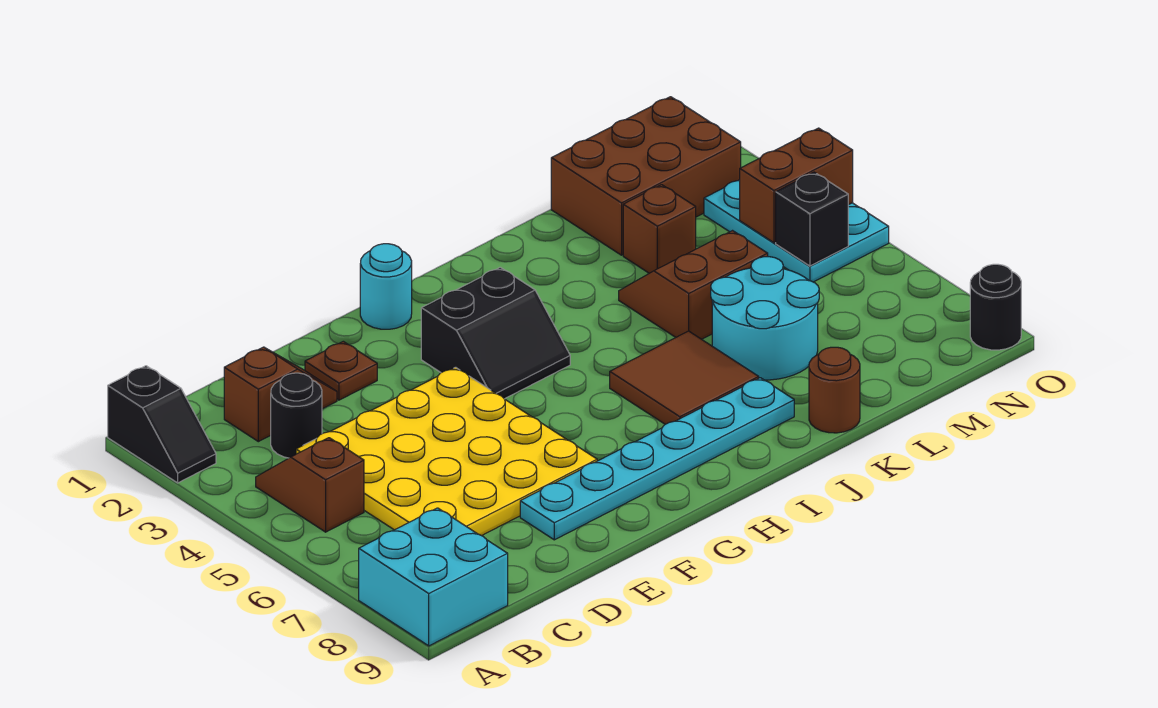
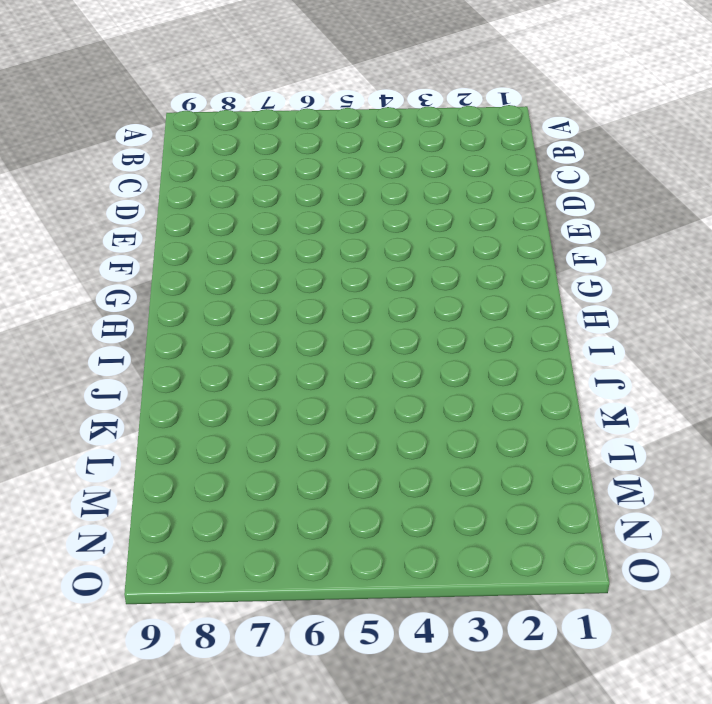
none -> black slope A1:A2 level 1 top 1
none -> cyan brick A8:B9 level 1
none -> brown slope B4:B5 level 1 top 5

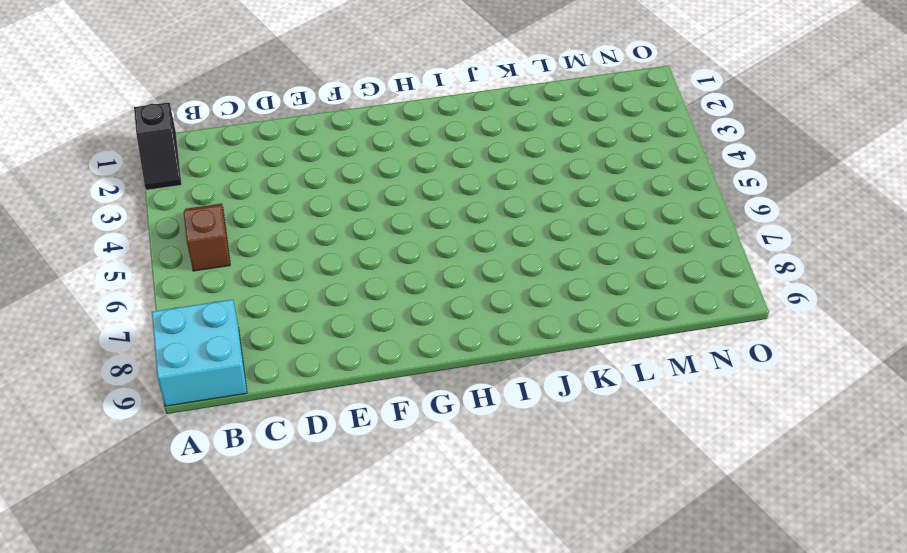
none -> brown slope C2:D2 level 1 top C
none -> black round brick C3 level 1
none -> yellow plate C4:F7 level 1

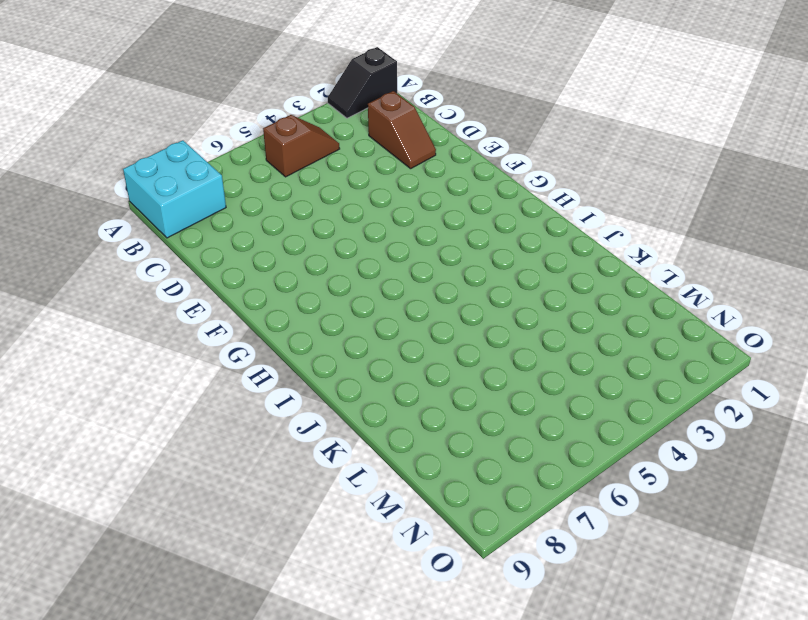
none -> black round brick C3 level 1
none -> yellow plate C4:F7 level 1
none -> brown plate E2 level 1

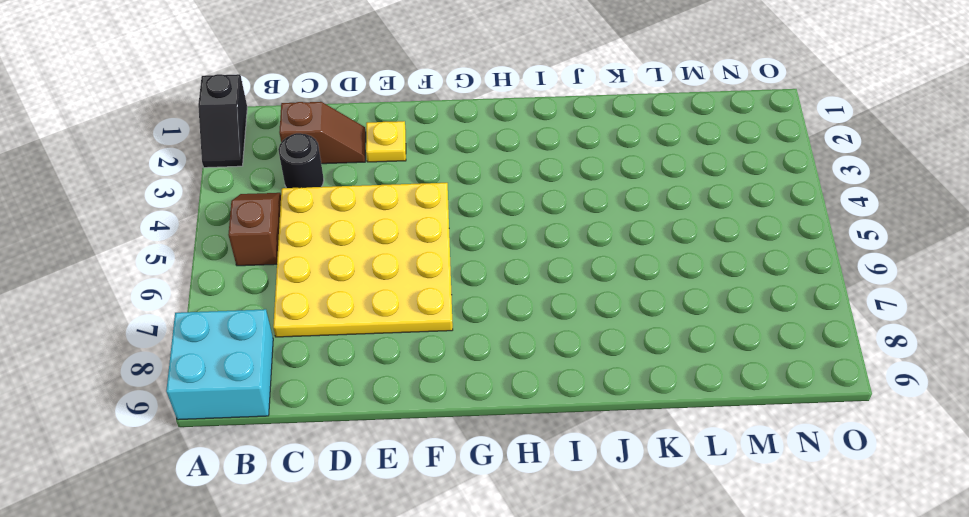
yellow plate E2 level 1 -> brown plate E2 level 1
none -> cyan plate E8:J8 level 1
none -> cyan round brick G1 level 1
none -> black slope G3:H4 level 1 top 3

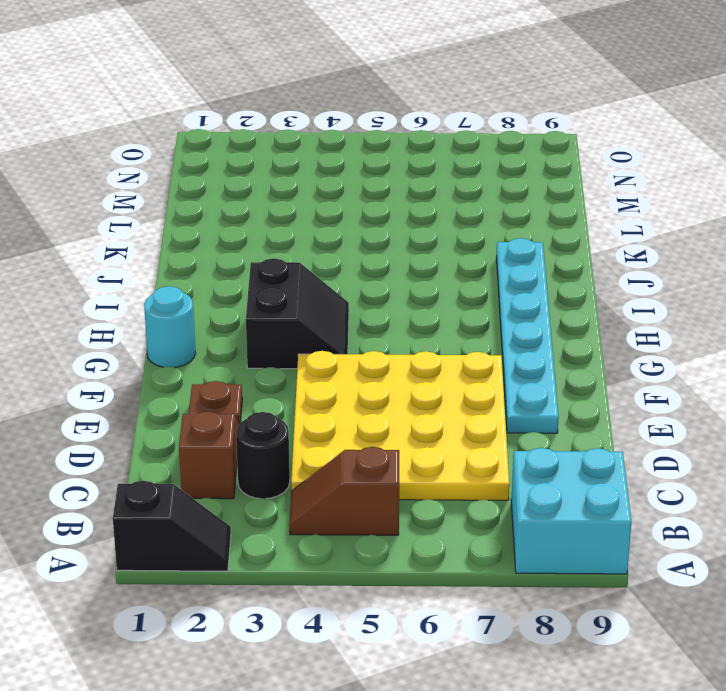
none -> brown tile I6:J7 level 1
none -> brown slope K4:L5 level 1 top 5
none -> cyan round brick K6:L7 level 1

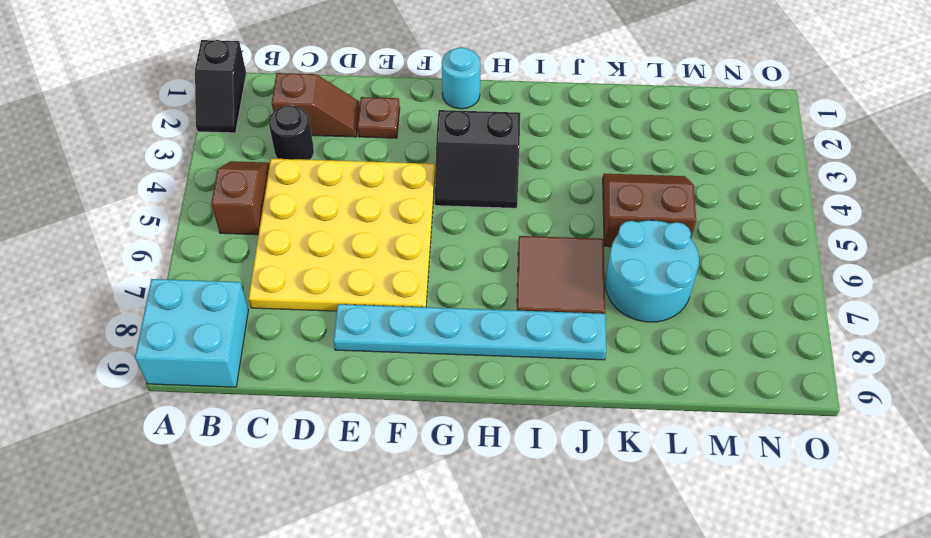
none -> brown round brick K9 level 1
none -> brown brick L1:N2 level 1
none -> brown brick L3 level 1

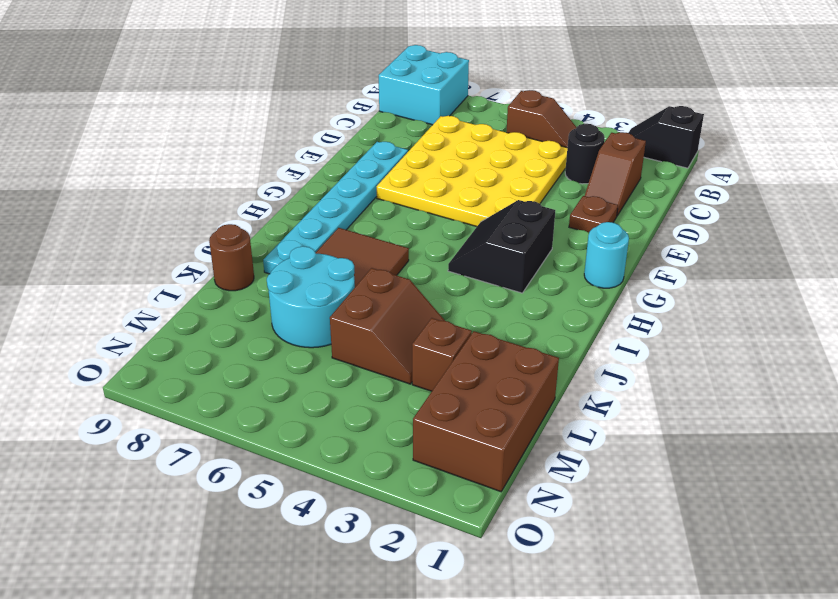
none -> cyan plate N3:O5 level 1
none -> black round brick O9 level 1
none -> brown brick N4:O4 level 2

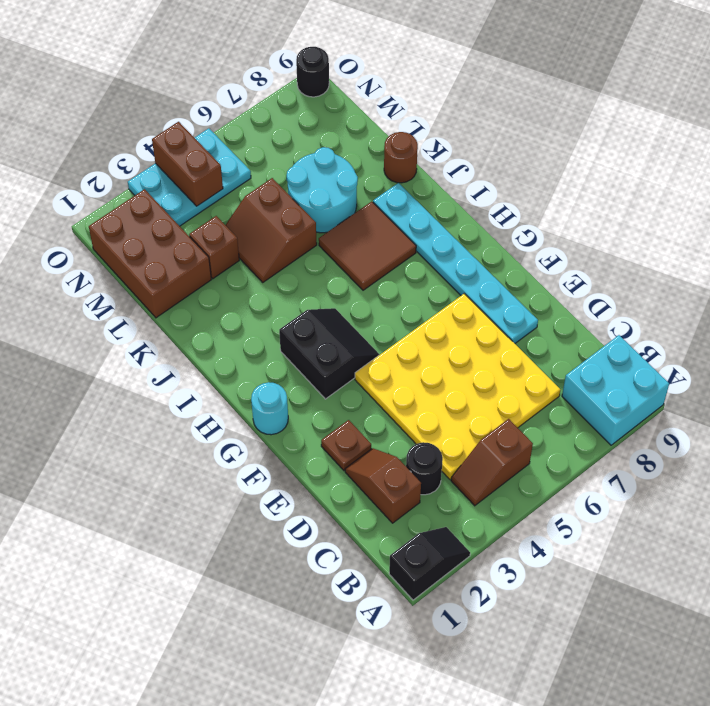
none -> black brick N5 level 2

